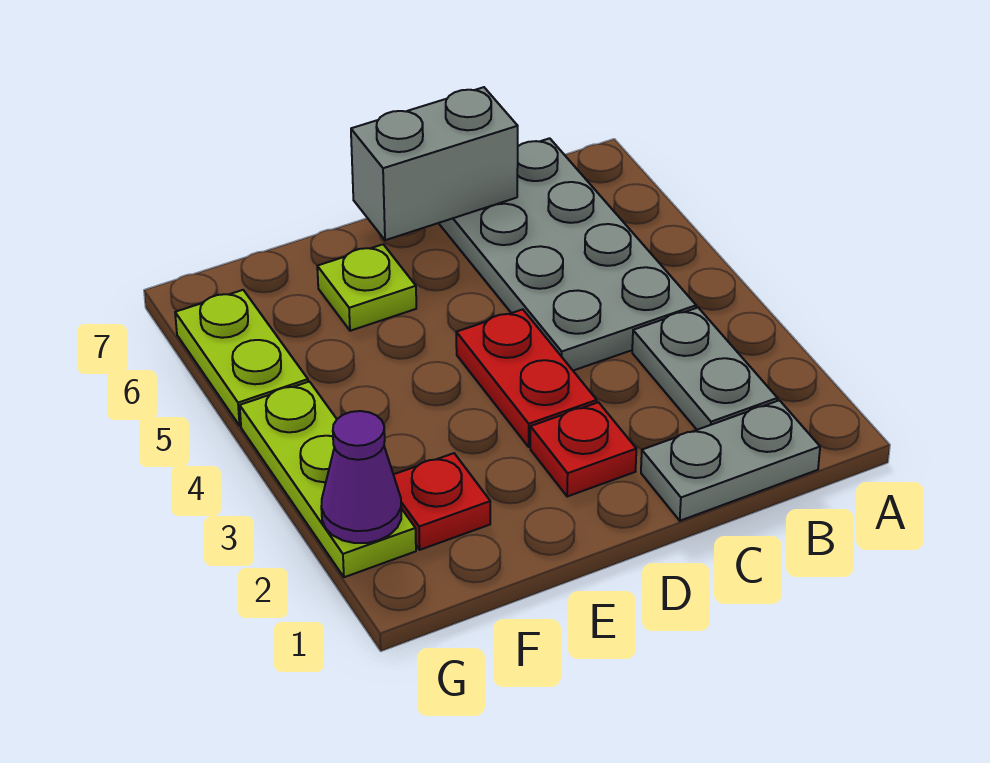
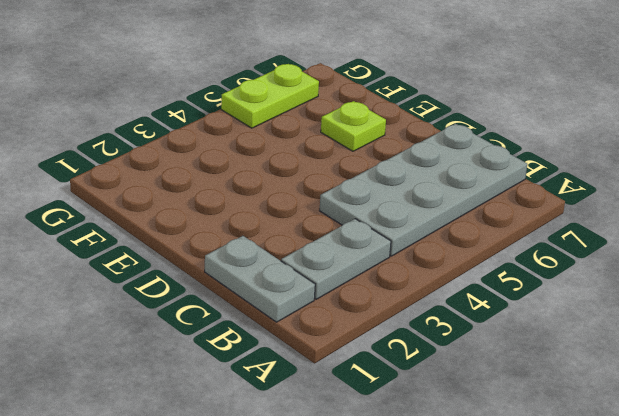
none -> red plate D2 level 1
none -> red plate D3:D4 level 1

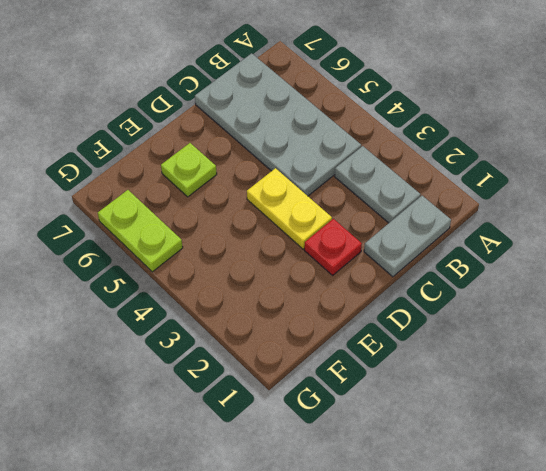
yellow plate D3:D4 level 1 -> red plate D3:D4 level 1
none -> red plate F2 level 1
none -> lime plate G2:G4 level 1

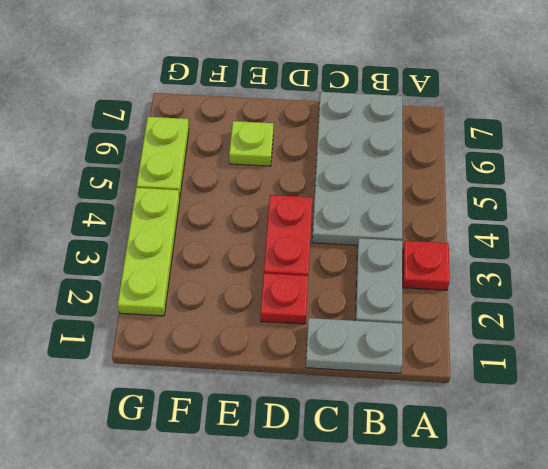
red plate A3 level 1 -> red plate F2 level 1
none -> grey brick C7:D7 level 2
none -> purple cone G2 level 2

